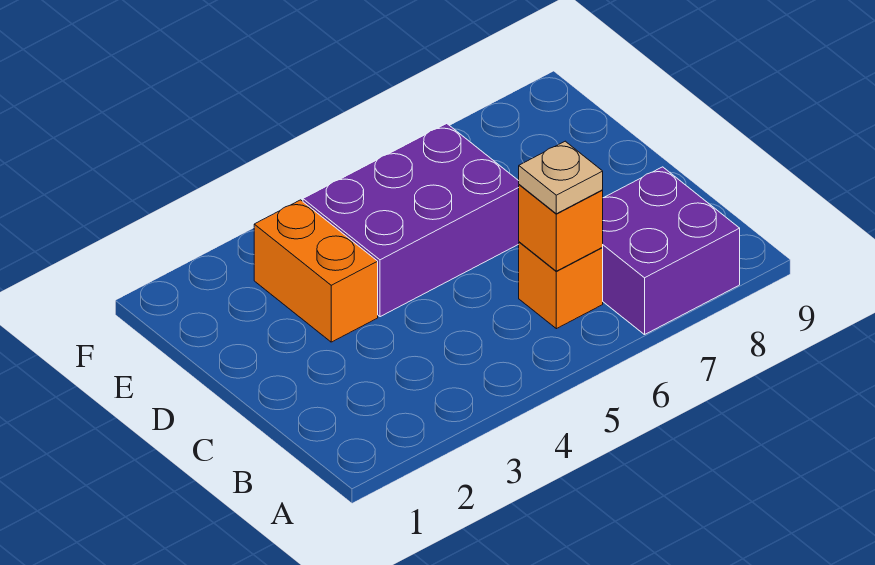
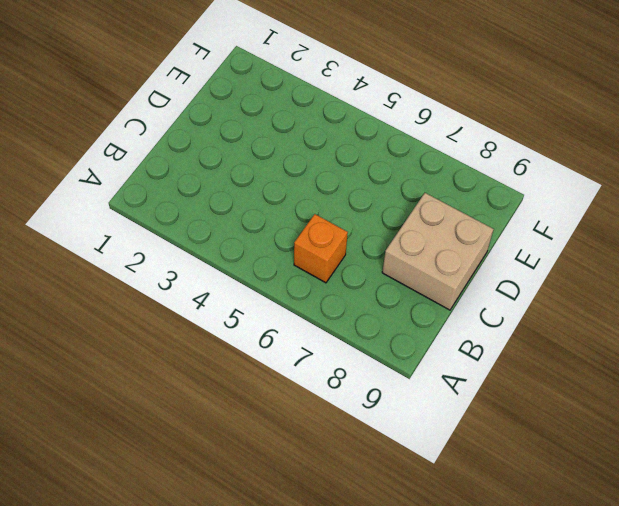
tan brick C8:D9 level 1 -> none
none -> purple brick A7:B8 level 1
none -> orange brick D3:E3 level 1

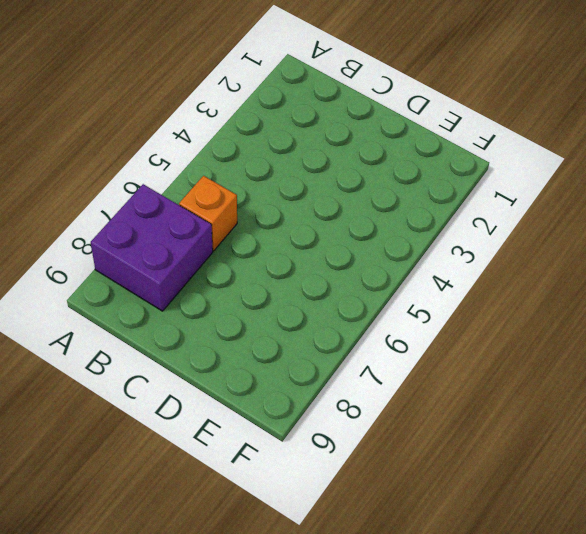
none -> orange brick D3:E3 level 1
none -> purple brick D4:E6 level 1

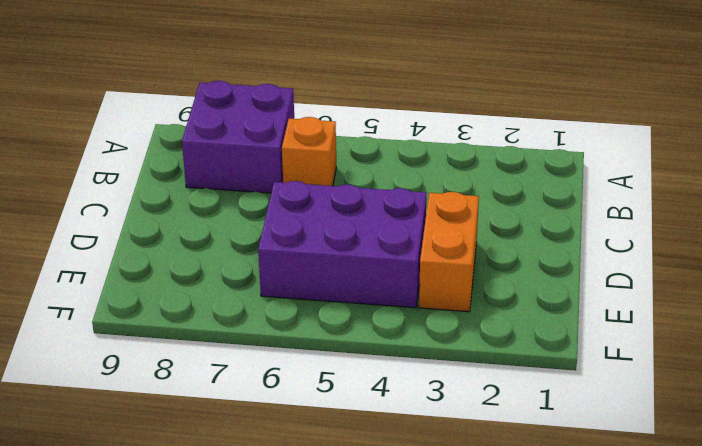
none -> orange brick B6 level 2
none -> tan plate B6 level 3

